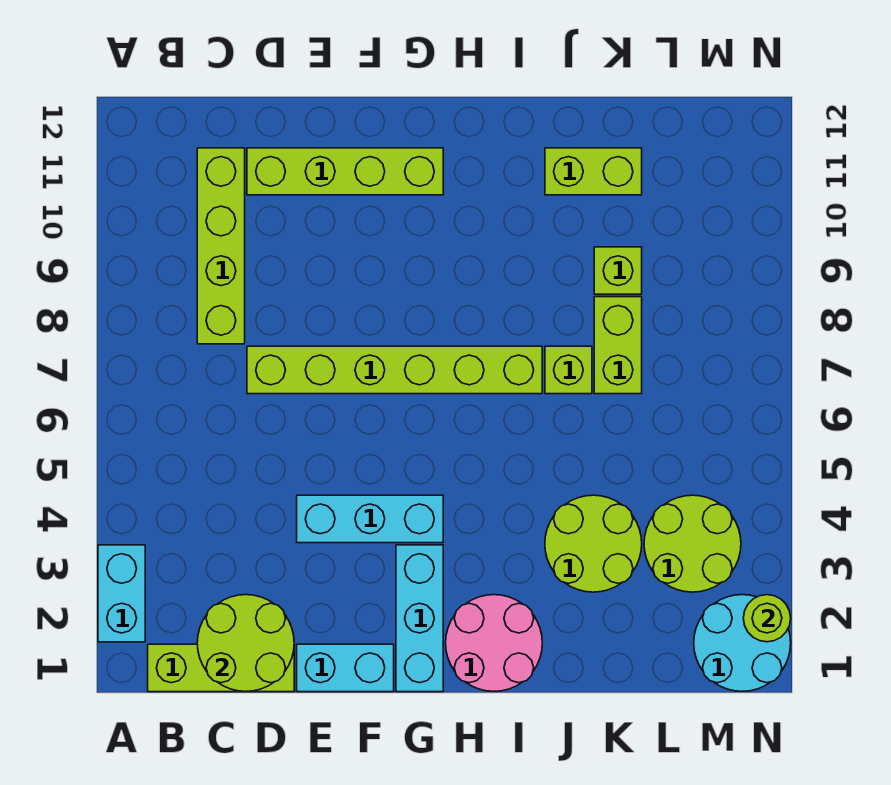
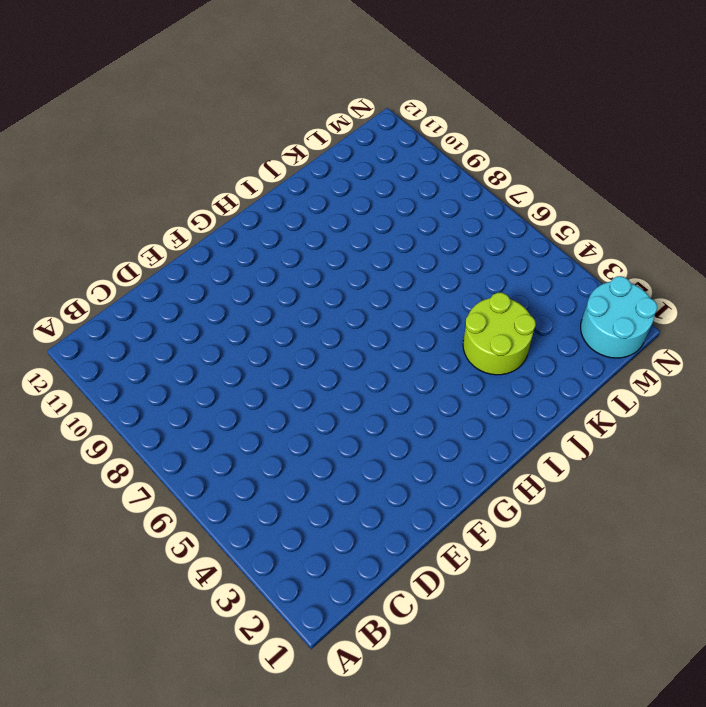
none -> cyan brick A2:A3 level 1
none -> lime brick B1:D1 level 1
none -> lime brick C8:C11 level 1

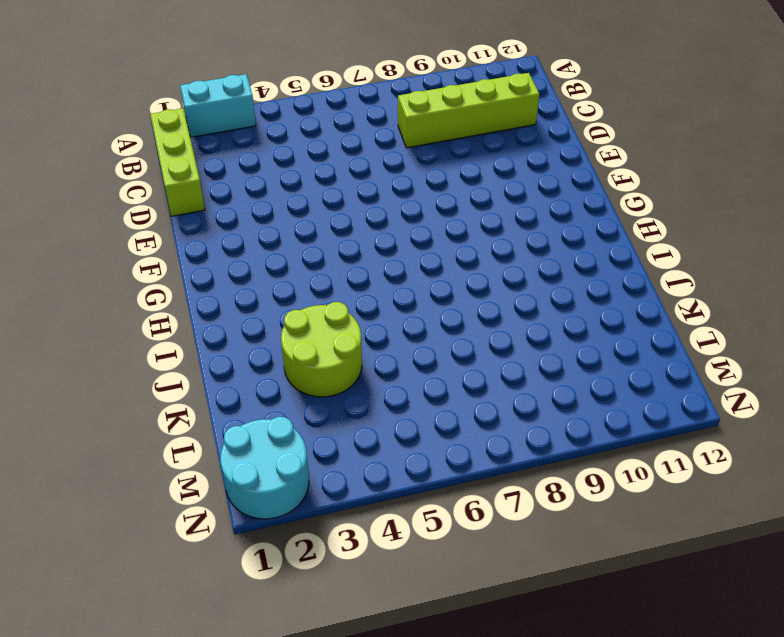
none -> lime brick D7:I7 level 1
none -> lime brick D11:G11 level 1
none -> cyan brick E1:F1 level 1

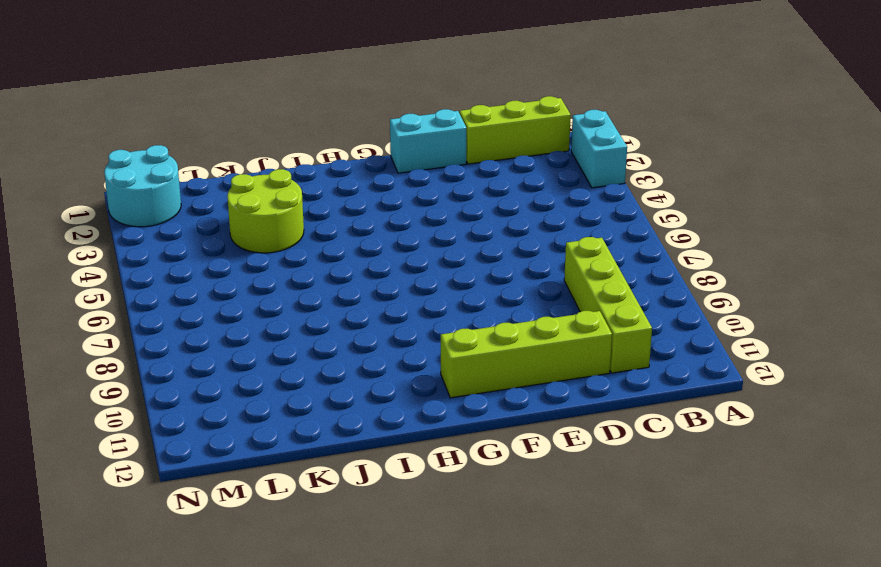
none -> lime brick D7:I7 level 1
none -> cyan brick E4:G4 level 1
none -> cyan brick G1:G3 level 1

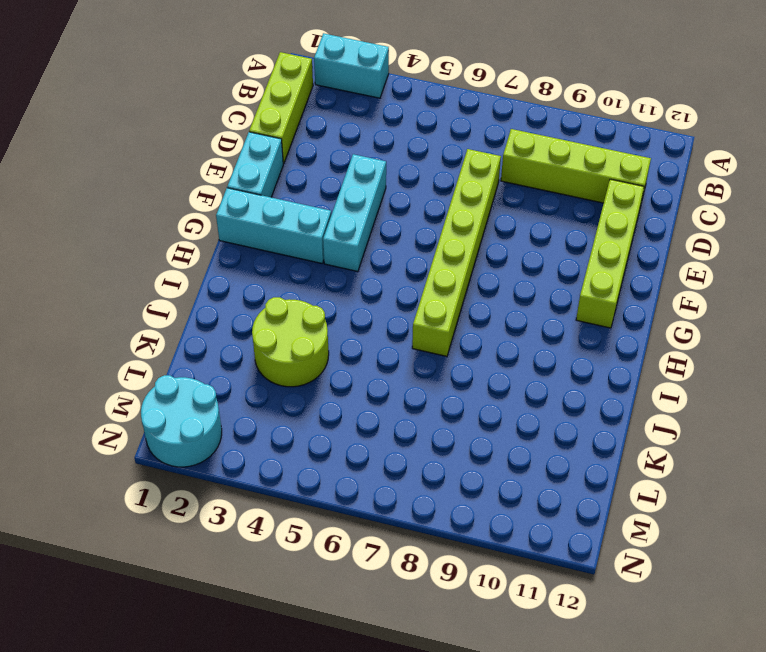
none -> pink round brick H1:I2 level 1
none -> lime brick J7 level 1
none -> lime brick J11:K11 level 1

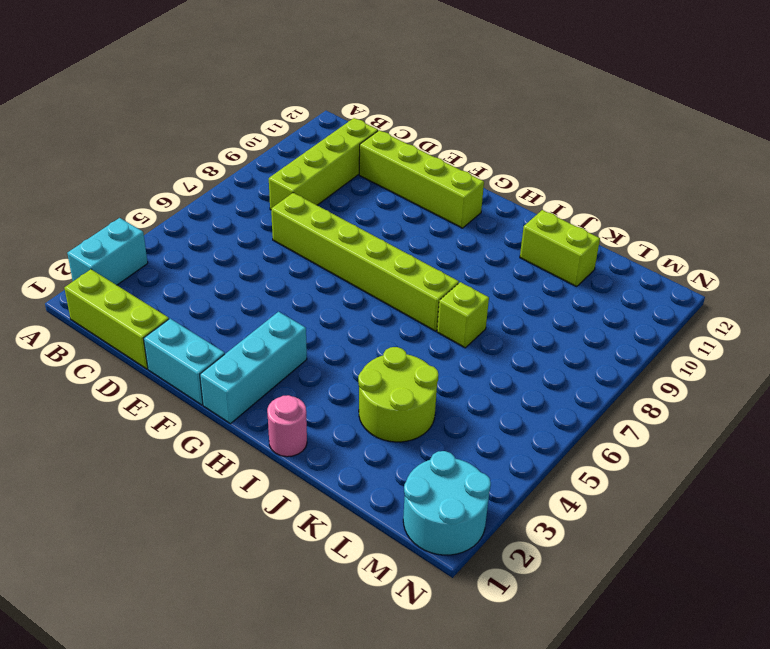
pink round brick I1 level 1 -> pink round brick H1:I2 level 1
none -> cyan brick E4:G4 level 1
none -> lime brick K7:K8 level 1
none -> lime brick K9 level 1

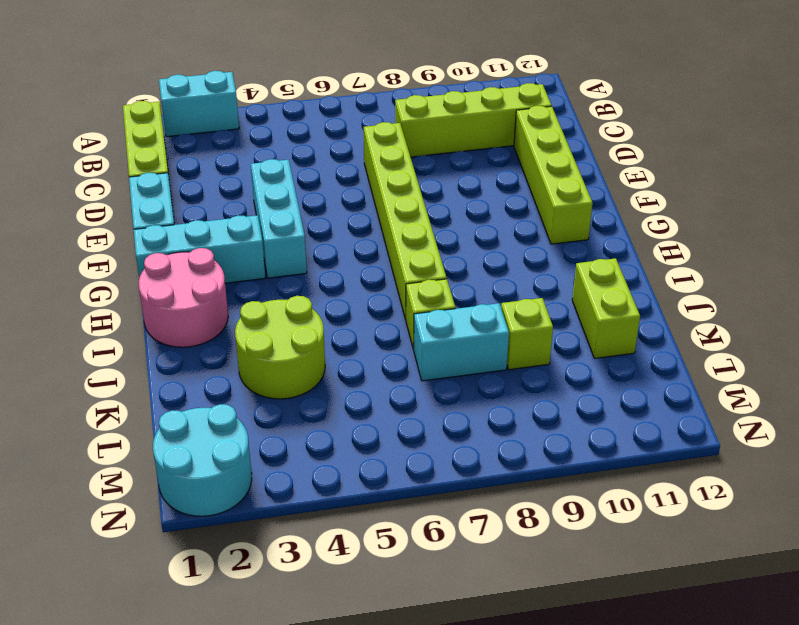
cyan brick K7:K8 level 1 -> lime brick K7:K8 level 1
none -> lime round brick L3:M4 level 1
none -> lime round brick C1:D2 level 2
none -> lime round brick N2 level 2

